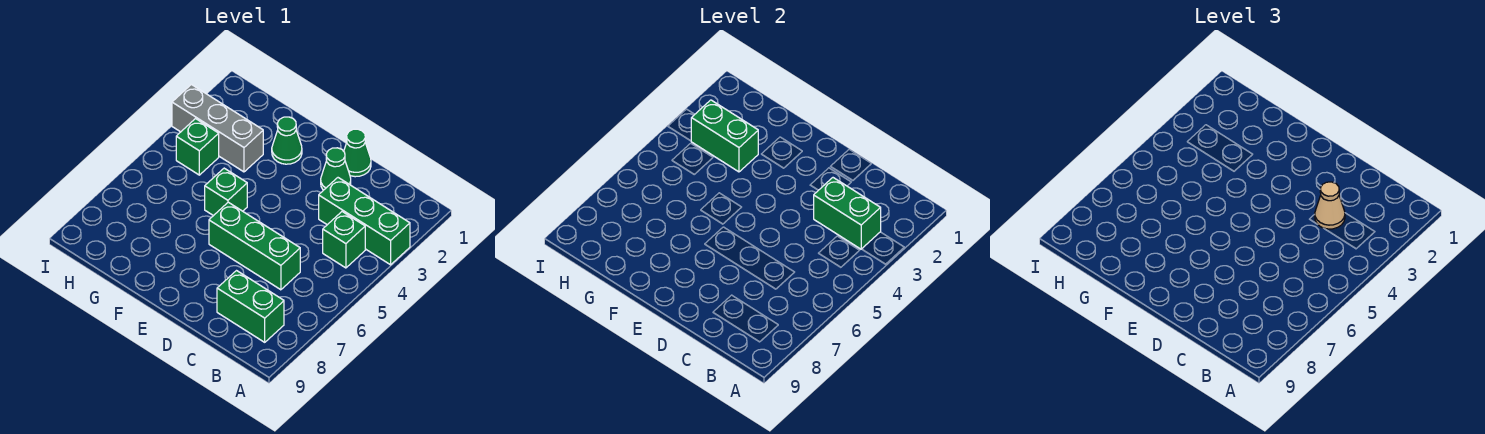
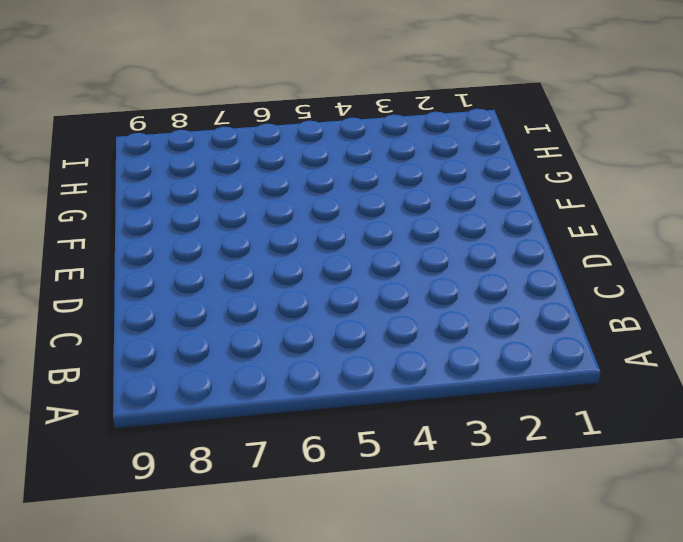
none -> green brick A3:C3 level 1
none -> green brick B4 level 1
none -> green brick B8:C8 level 1

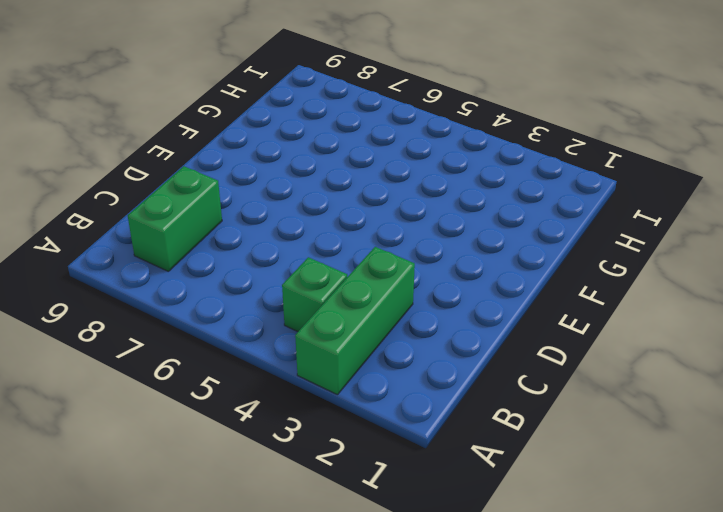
none -> green brick C6:E6 level 1
none -> green cone D1 level 1
none -> green cone D2 level 1

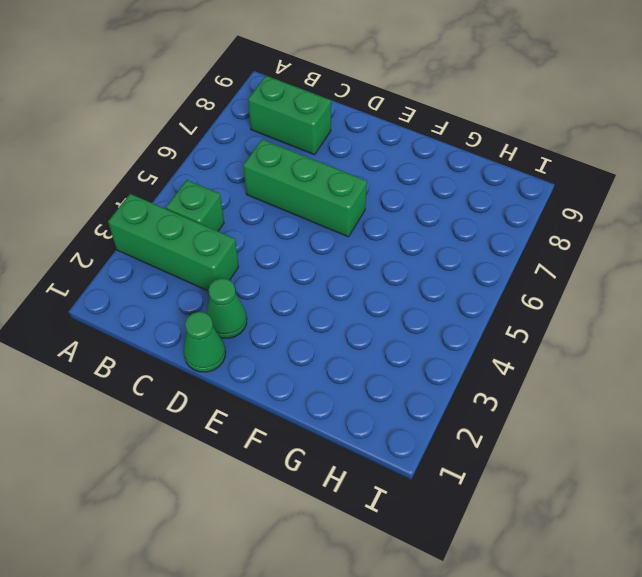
none -> green cone F2 level 1
none -> green brick F5 level 1
none -> grey brick G3:I3 level 1

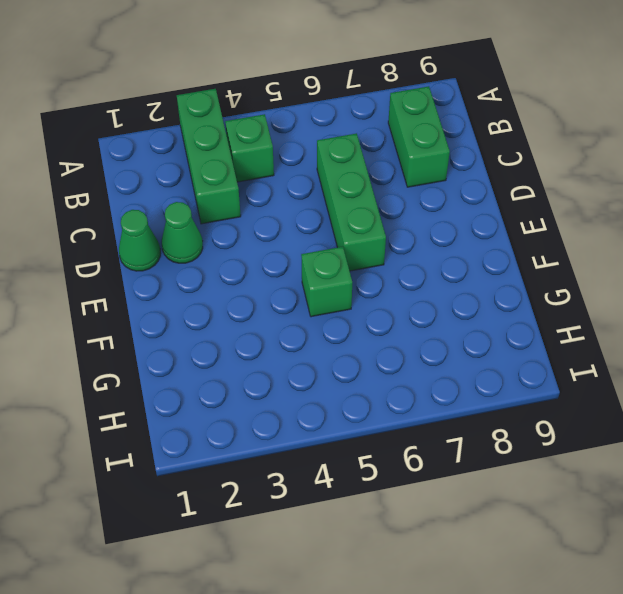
none -> green cone F2 level 1
none -> grey brick G3:I3 level 1
none -> green brick H4 level 1

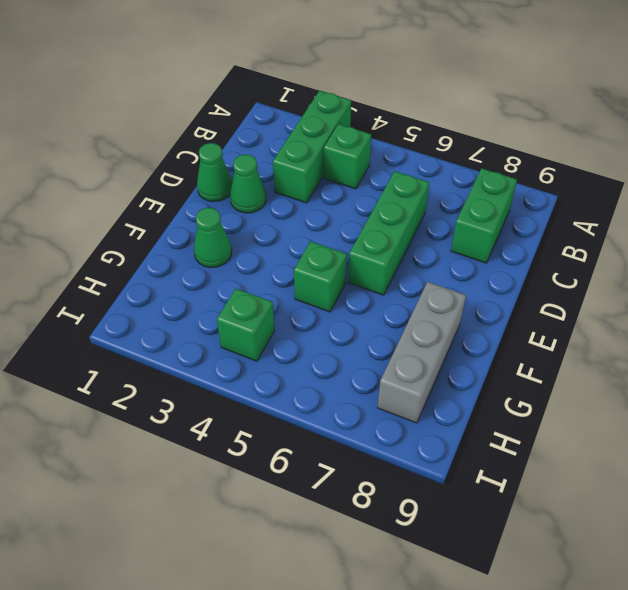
grey brick F8:H8 level 1 -> grey brick G3:I3 level 1
none -> green brick B3:C3 level 2
none -> green brick G3:H3 level 2
none -> tan cone C3 level 3

